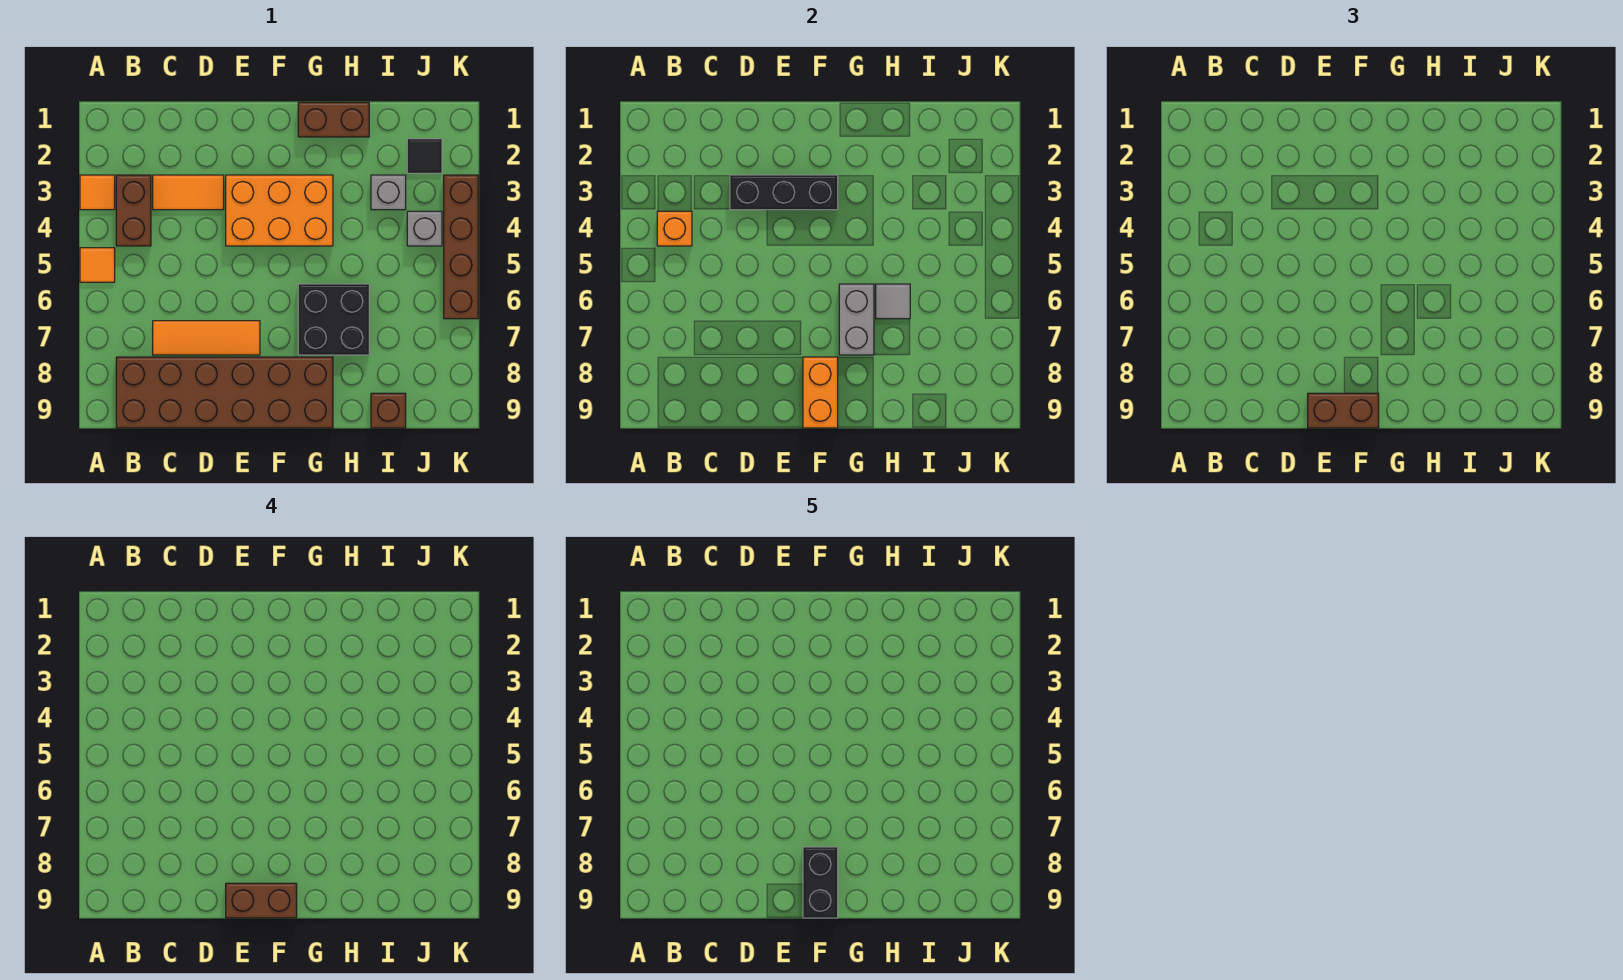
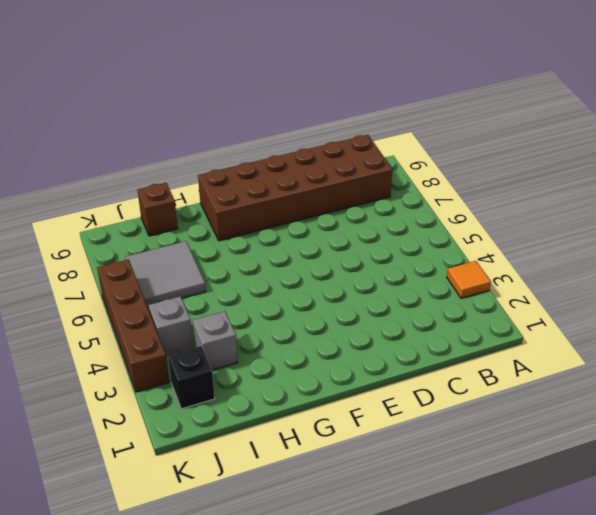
grey tile I6:J7 level 1 -> none
black brick J2 level 1 -> black tile J2 level 1
none -> orange tile A5 level 1
none -> brown brick B3:B4 level 1
none -> orange tile C3:D3 level 1

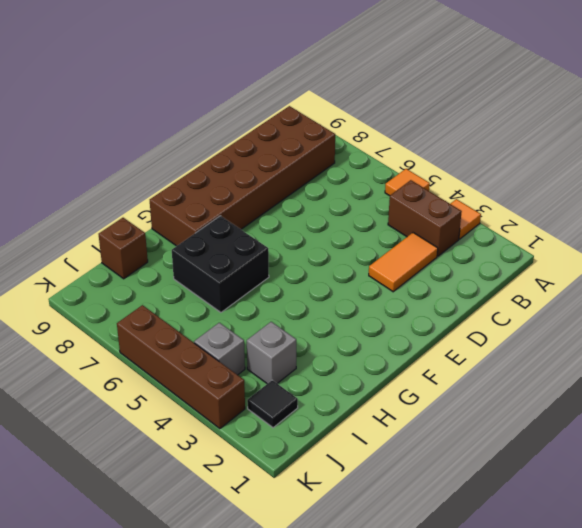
none -> orange tile C7:E7 level 1
none -> orange brick E3:G4 level 1
none -> brown brick G1:H1 level 1

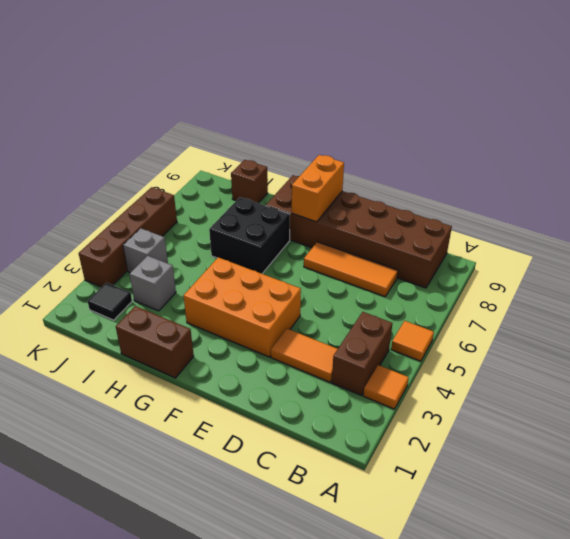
none -> orange brick B4 level 2
none -> black brick D3:F3 level 2
none -> grey brick G6:G7 level 2

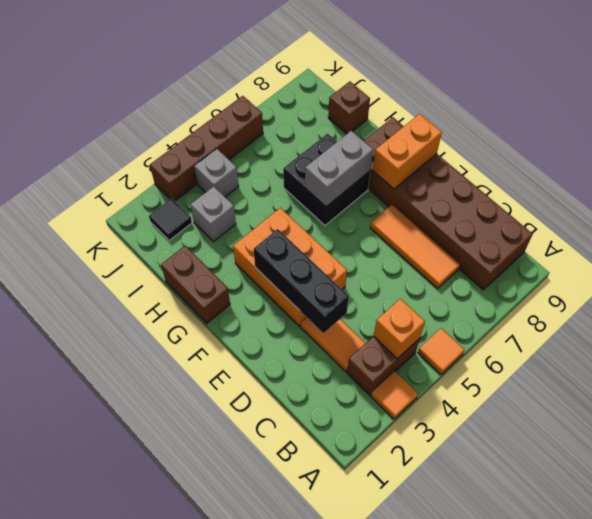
none -> grey tile H6 level 2
none -> brown brick E9:F9 level 3
none -> brown brick E9:F9 level 4

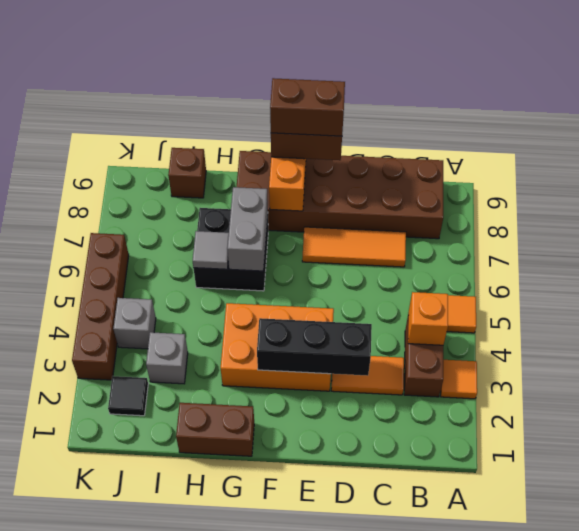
none -> black brick F8:F9 level 5

